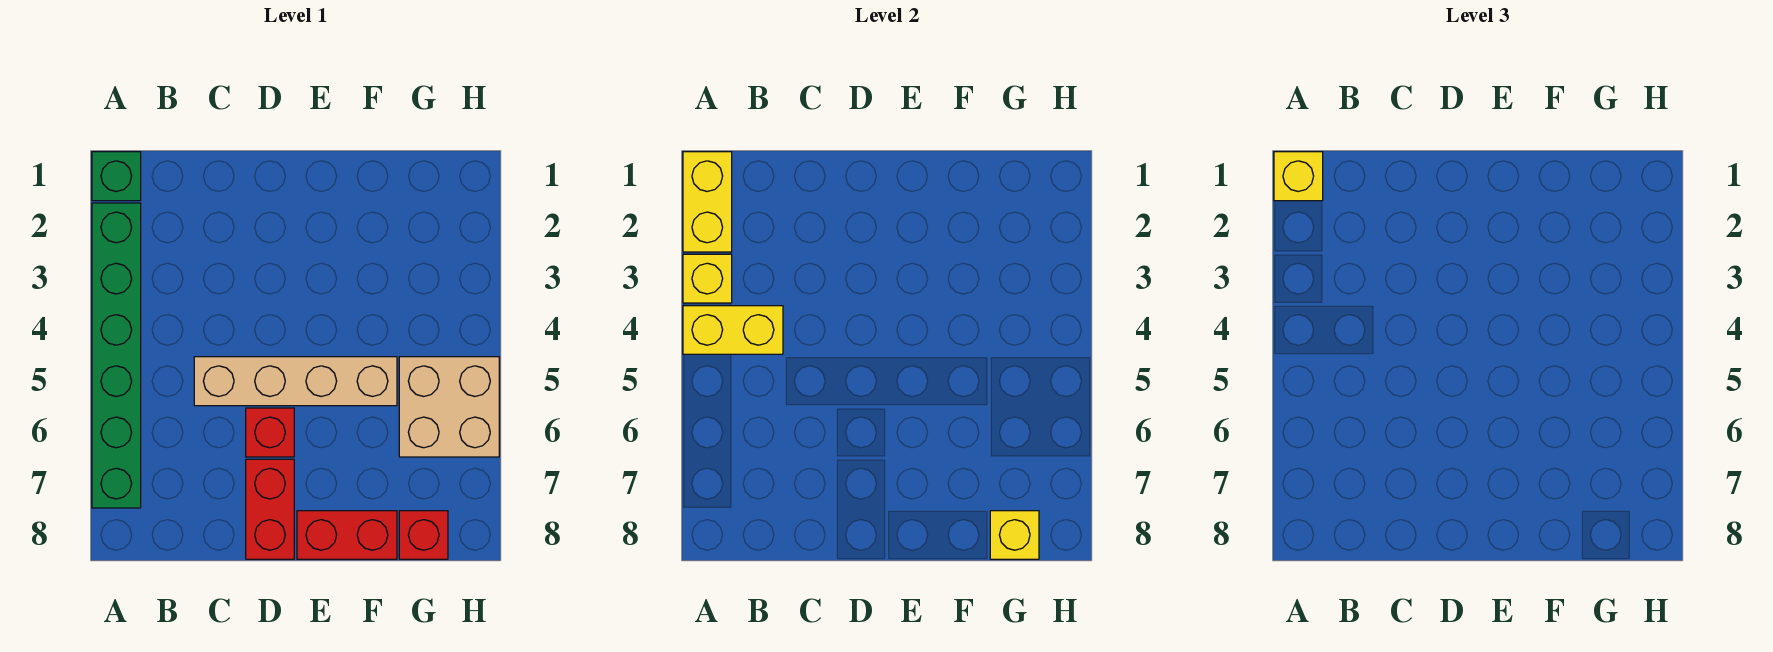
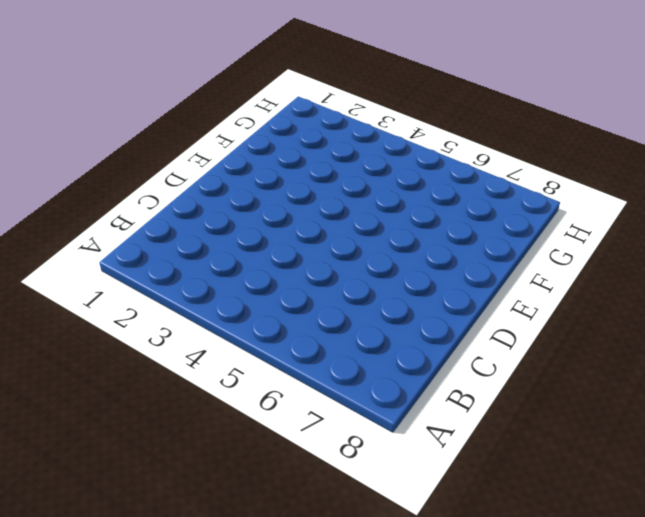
none -> green brick A1 level 1
none -> green brick A2:A7 level 1
none -> tan brick C5:F5 level 1

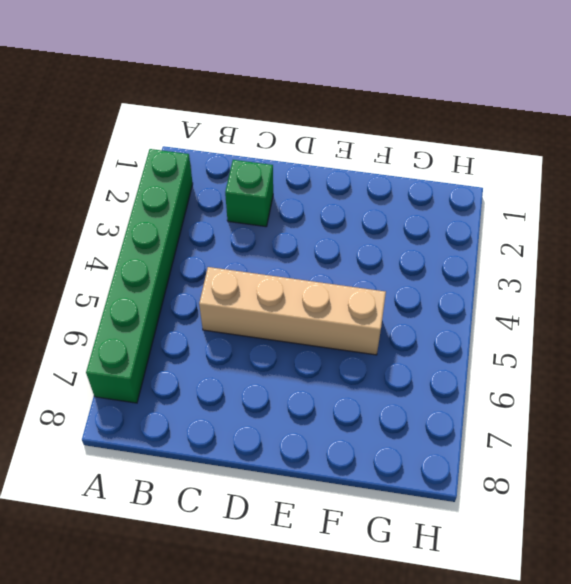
green brick C2 level 1 -> green brick A1 level 1
none -> red brick D6 level 1
none -> red brick D7:D8 level 1
none -> red brick E8:F8 level 1

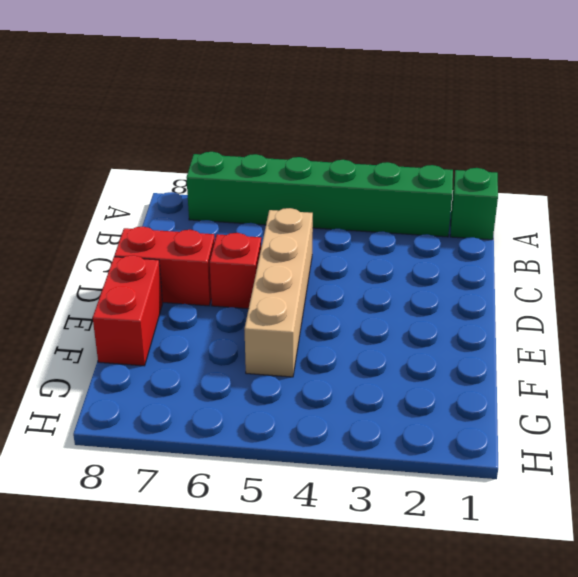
none -> tan brick G5:H6 level 1
none -> red brick G8 level 1
none -> yellow brick A1:A2 level 2

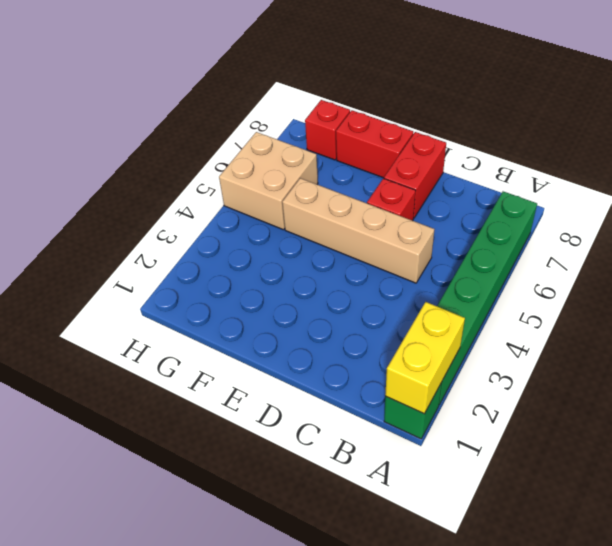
none -> yellow brick A3 level 2
none -> yellow brick A4:B4 level 2
none -> yellow brick G8 level 2

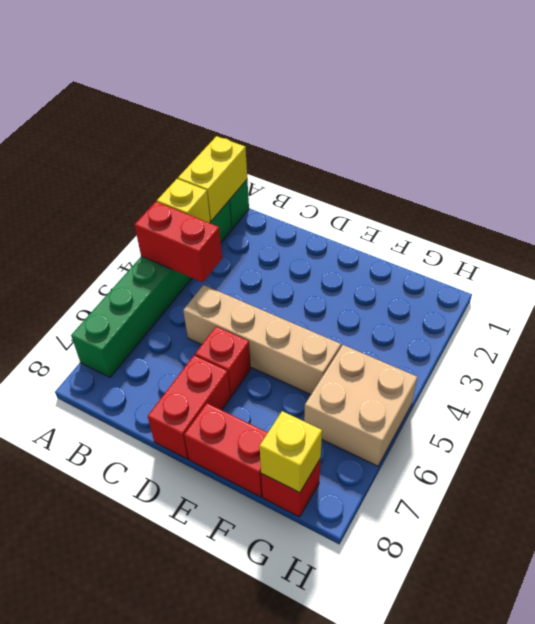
red brick A4:B4 level 2 -> yellow brick A4:B4 level 2
none -> yellow brick A1 level 3

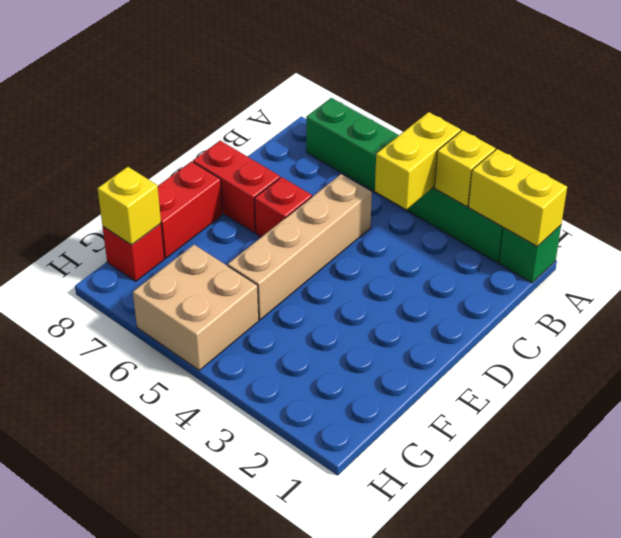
none -> yellow brick A1 level 3

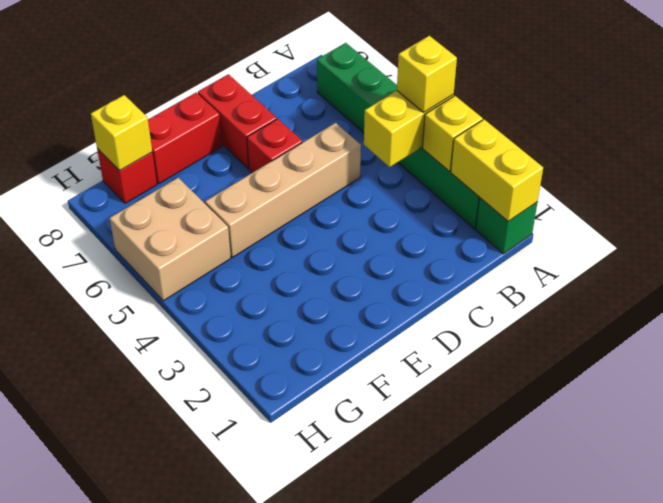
yellow brick A4 level 3 -> yellow brick A1 level 3

